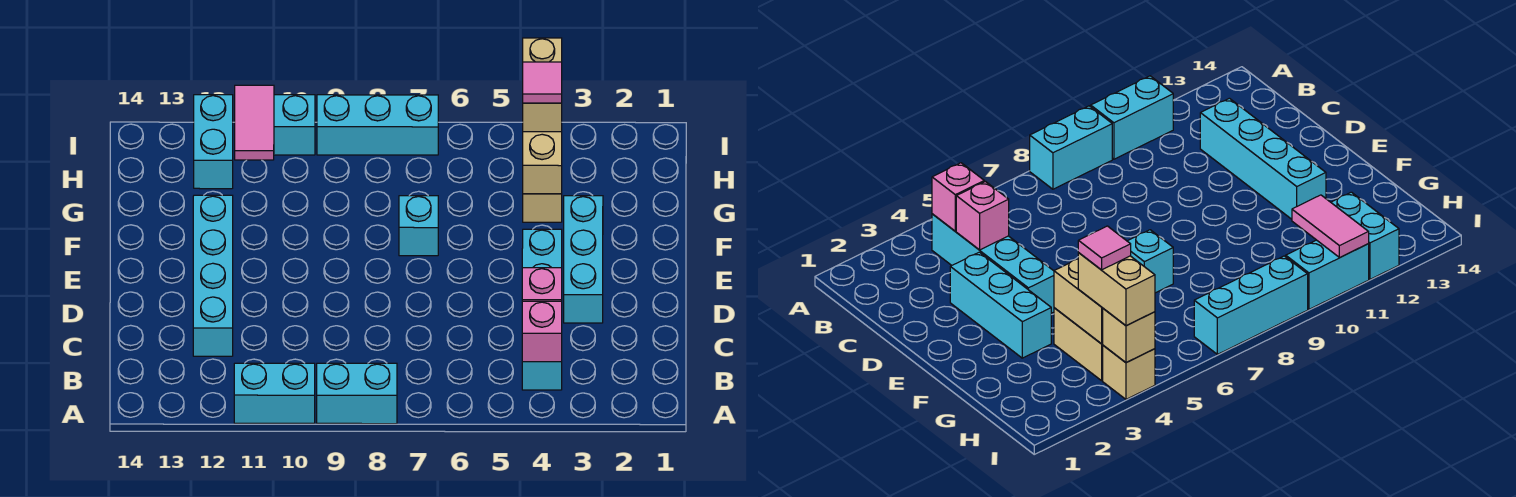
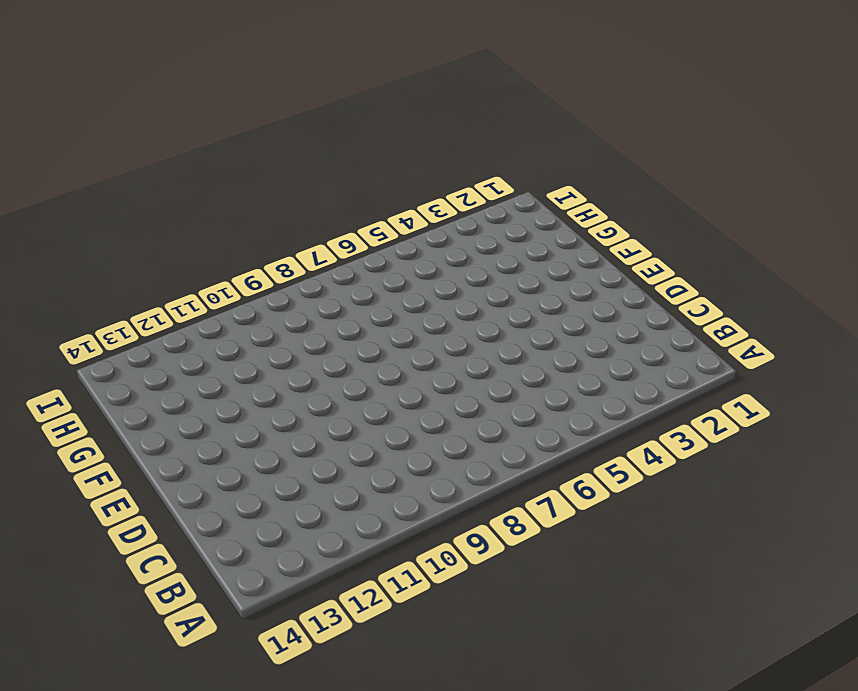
none -> cyan brick A8:A9 level 1
none -> cyan brick A10:A11 level 1
none -> cyan brick B4:E4 level 1

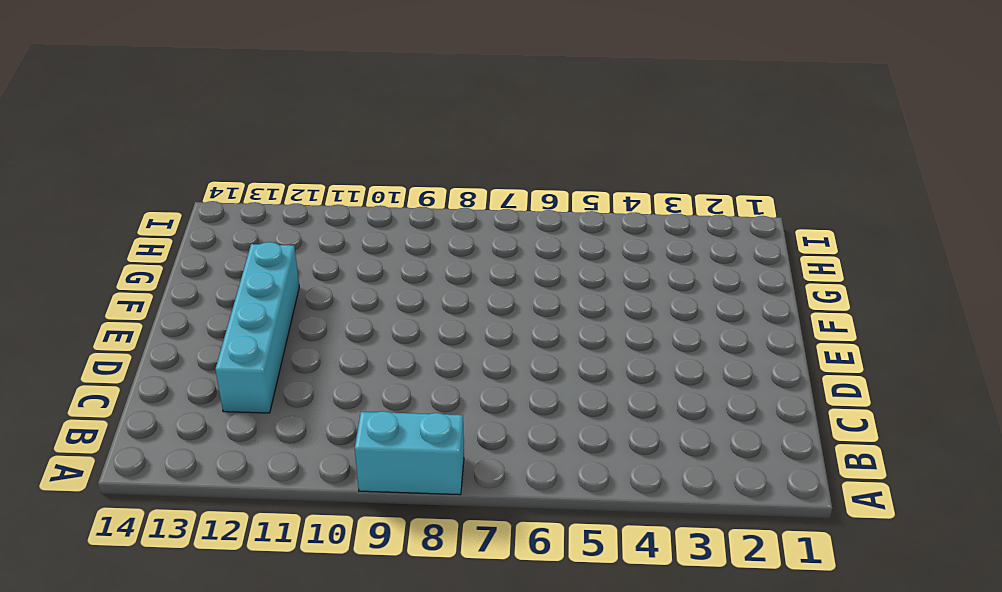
none -> cyan brick A10:A11 level 1
none -> cyan brick B4:E4 level 1
none -> cyan brick D3:F3 level 1

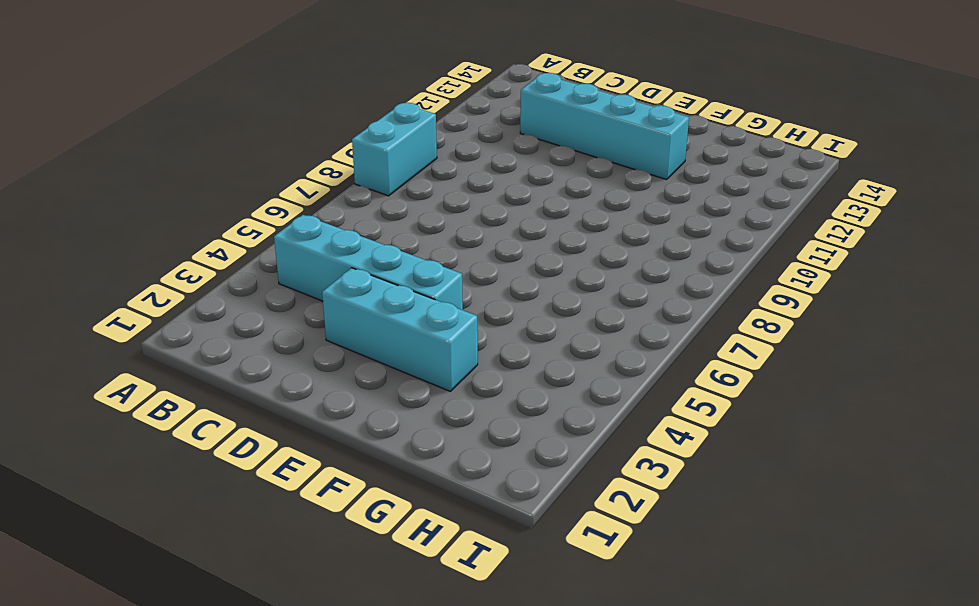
none -> cyan brick A10:A11 level 1
none -> cyan brick F7 level 1
none -> tan brick G4:H4 level 1

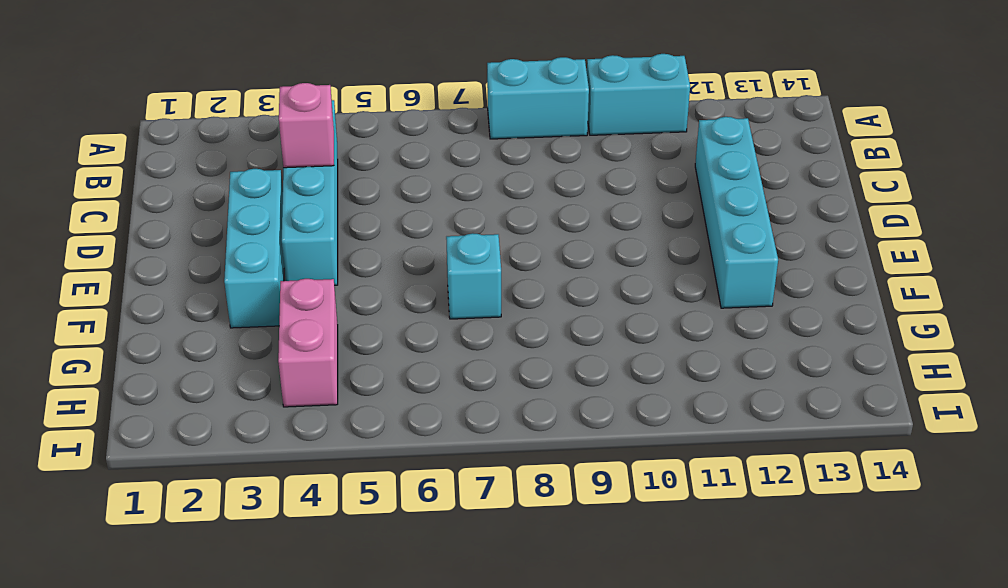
pink brick G4:H4 level 1 -> tan brick G4:H4 level 1
none -> cyan brick H12:I12 level 1
none -> tan brick I4 level 1
none -> cyan brick I7:I9 level 1

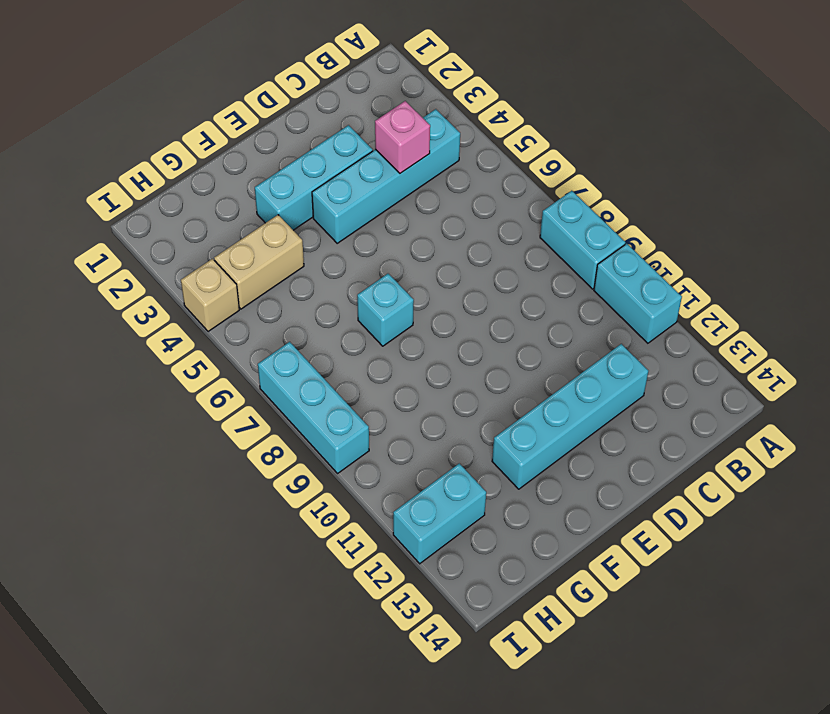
none -> cyan brick I10:I11 level 1
none -> pink brick B4 level 2
none -> tan brick G4:H4 level 2

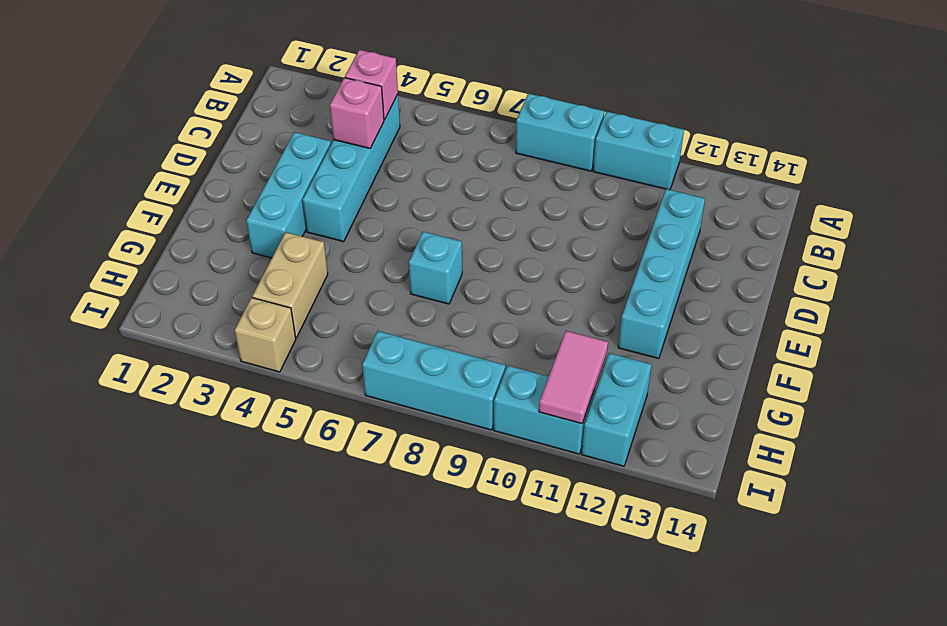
none -> tan brick G4:H4 level 2
none -> tan brick I4 level 2
none -> tan brick H4:I4 level 3

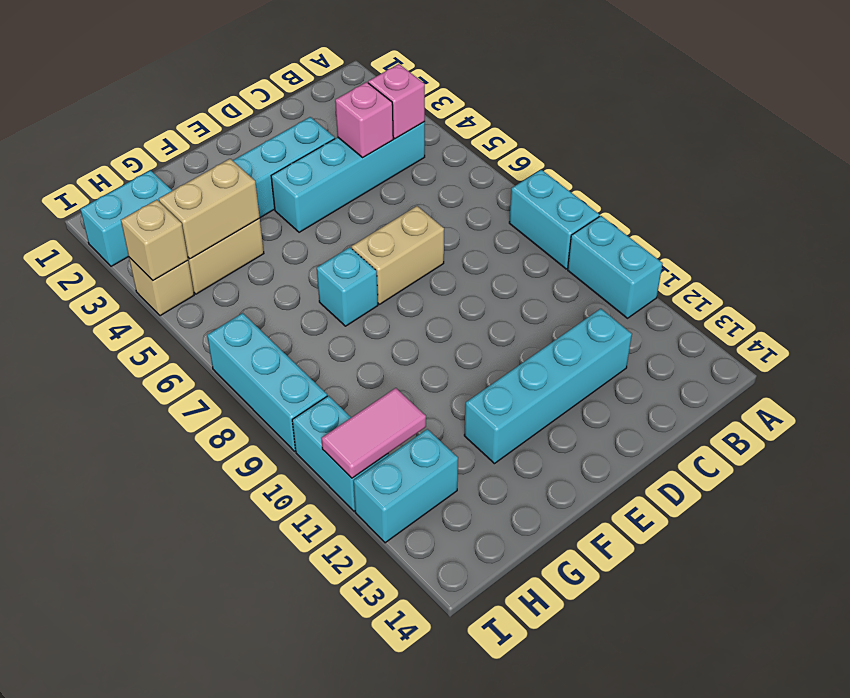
tan brick D7:E7 level 1 -> tan brick H4:I4 level 3
cyan brick H2:I2 level 1 -> none
none -> pink tile H4 level 4

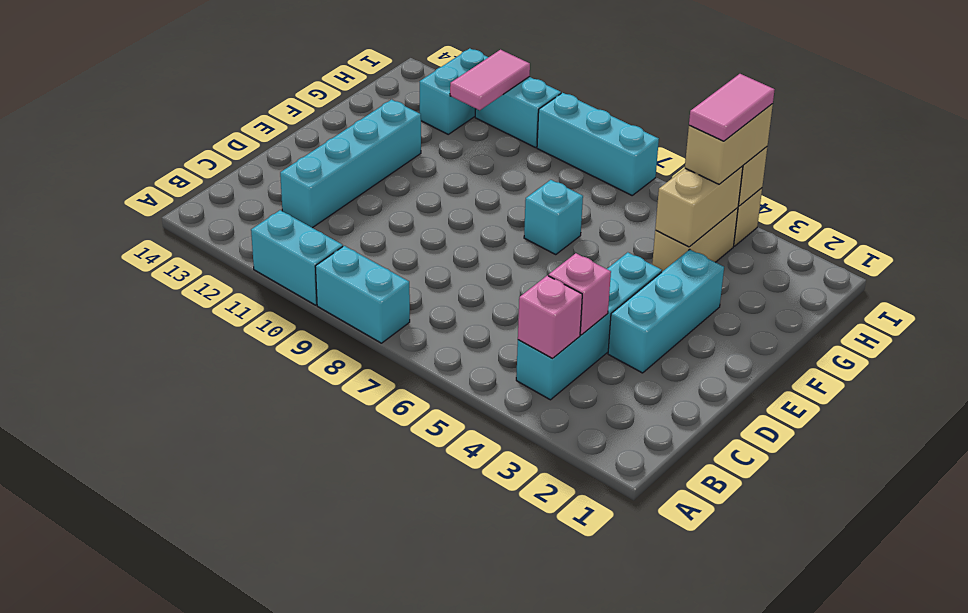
pink tile H4:I4 level 4 -> pink tile H4 level 4

